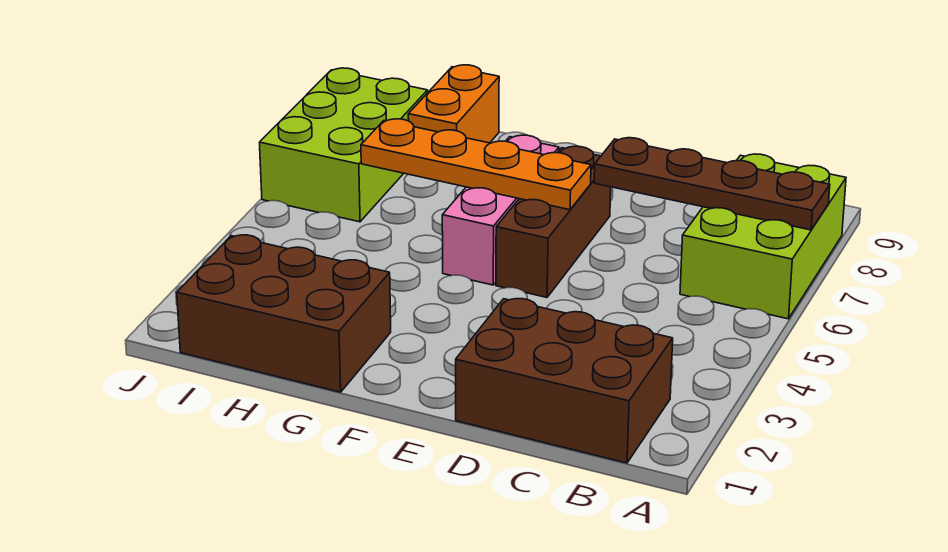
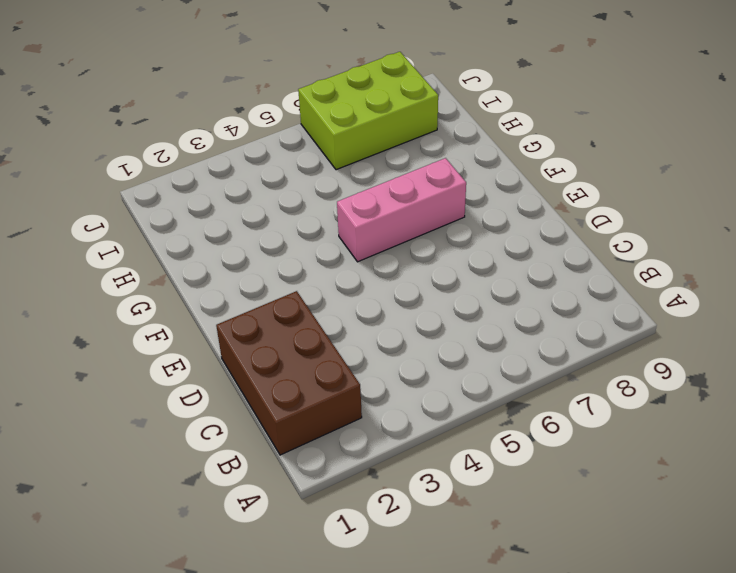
none -> lime brick A6:B8 level 1
none -> brown brick E5:E7 level 1

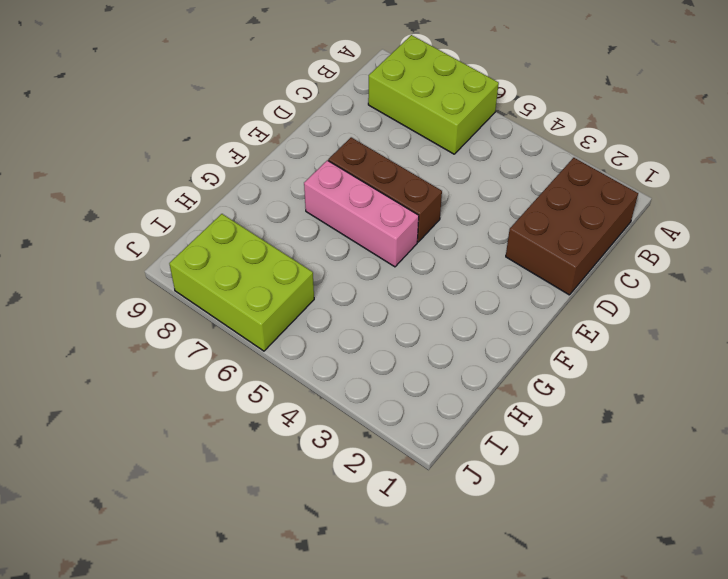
none -> brown brick G1:I2 level 1
none -> orange brick H8:H9 level 1

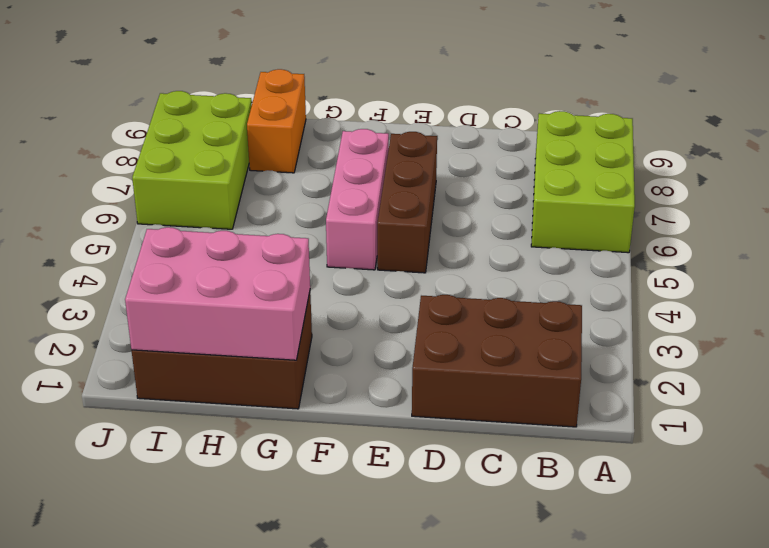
pink brick G1:I2 level 2 -> none
none -> brown plate A7:D7 level 2
none -> orange plate E6:H6 level 2

